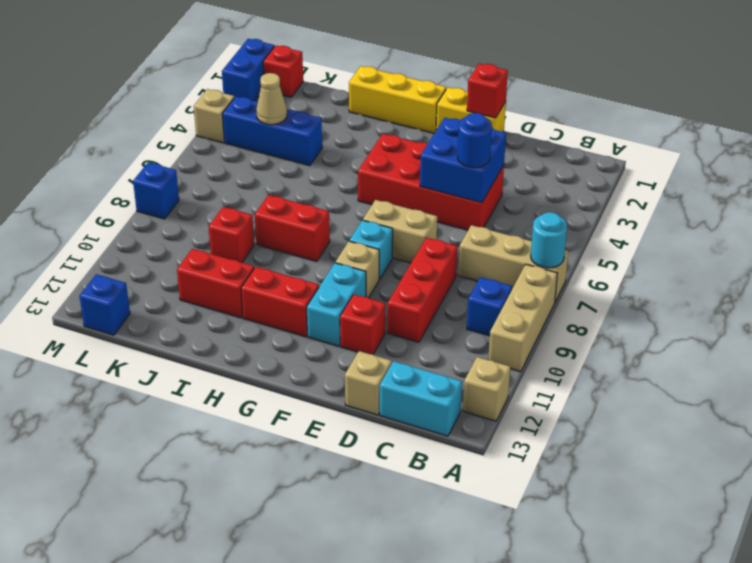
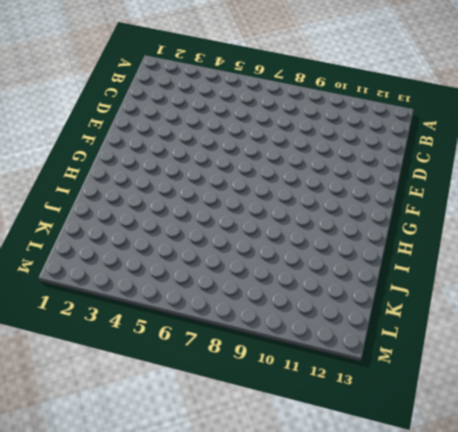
none -> tan brick A7:C7 level 1
none -> tan brick A8:A10 level 1
none -> tan brick A12 level 1
none -> blue brick B9 level 1

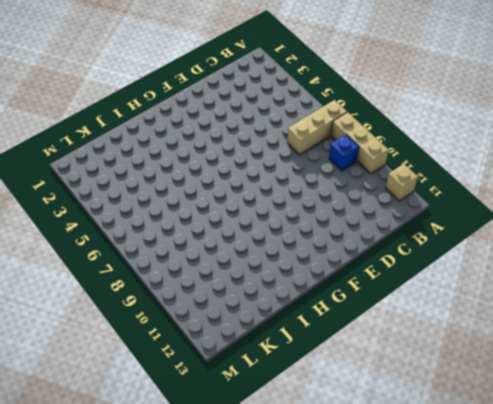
none -> cyan brick B13:C13 level 1
none -> red brick D4:G5 level 1
none -> red brick D8:D10 level 1
none -> tan brick D13 level 1

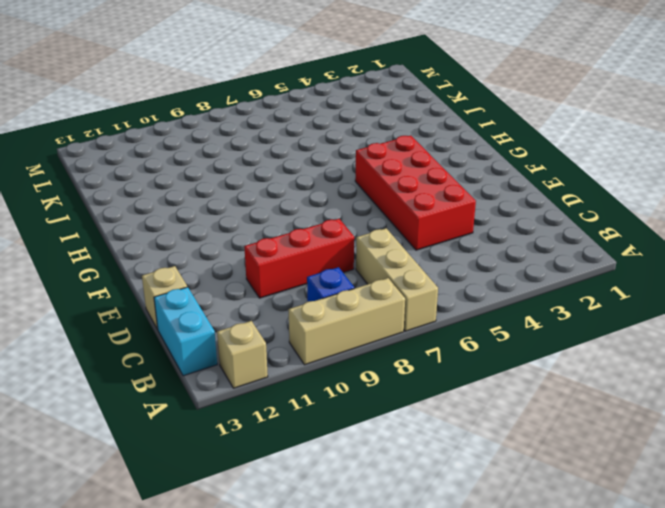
none -> yellow brick E1:F1 level 1
none -> tan brick E7:F7 level 1
none -> red brick E11 level 1
none -> cyan brick F8 level 1

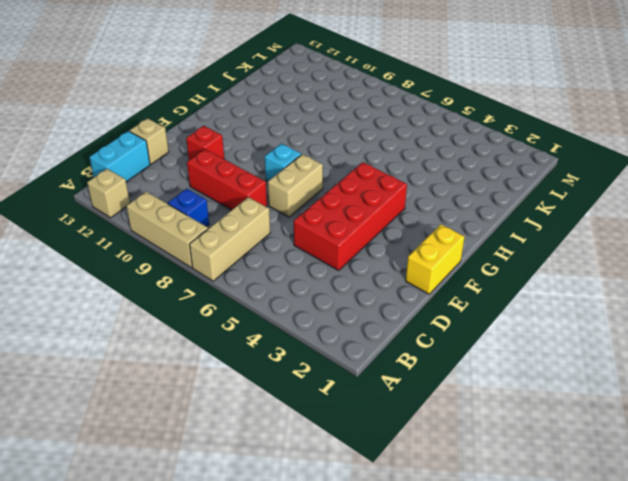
none -> tan brick F9 level 1
none -> cyan brick F10:F11 level 1
none -> yellow brick G1:I1 level 1
none -> red brick G11:H11 level 1

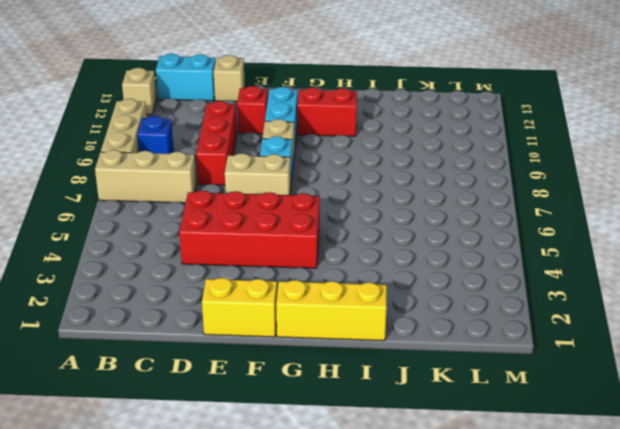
none -> red brick H8:I8 level 1
none -> red brick I11:J11 level 1
none -> blue brick J4:L4 level 1
none -> red brick J9 level 1

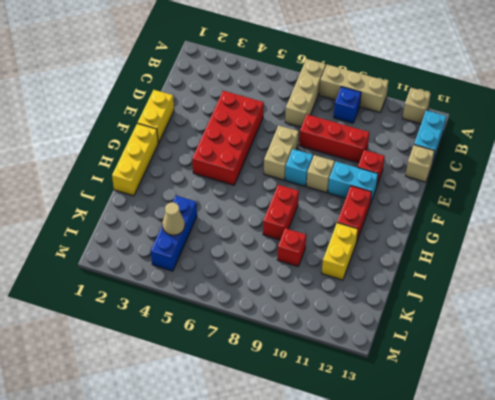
yellow brick I11:J11 level 1 -> red brick I11:J11 level 1
none -> red brick L1 level 1
none -> blue brick L13 level 1
none -> blue brick M1:M2 level 1
none -> tan brick M4 level 1

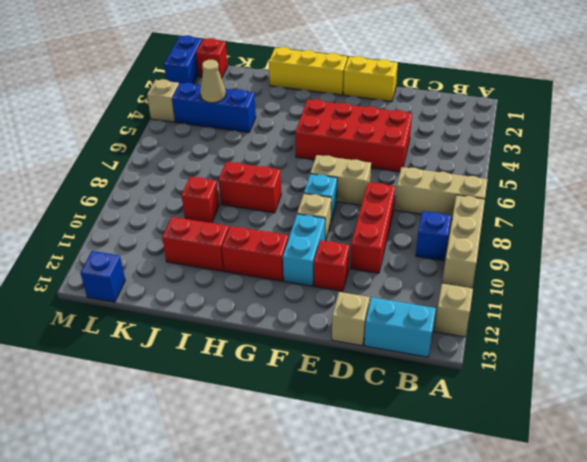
none -> blue brick M8 level 1
none -> cyan round brick A7 level 2
none -> blue brick D4:E5 level 2
none -> red brick E1 level 2

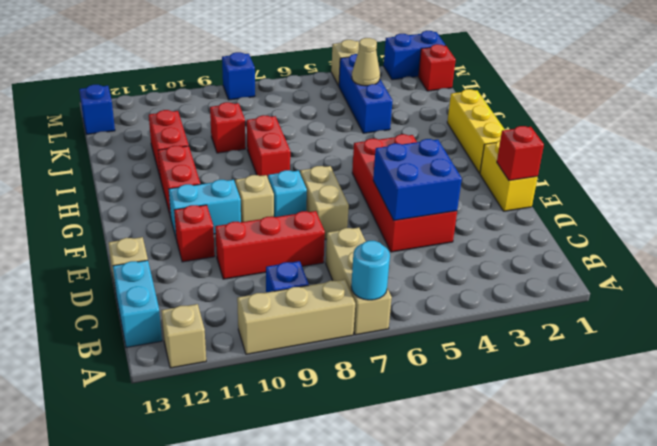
none -> blue round brick D5 level 3

